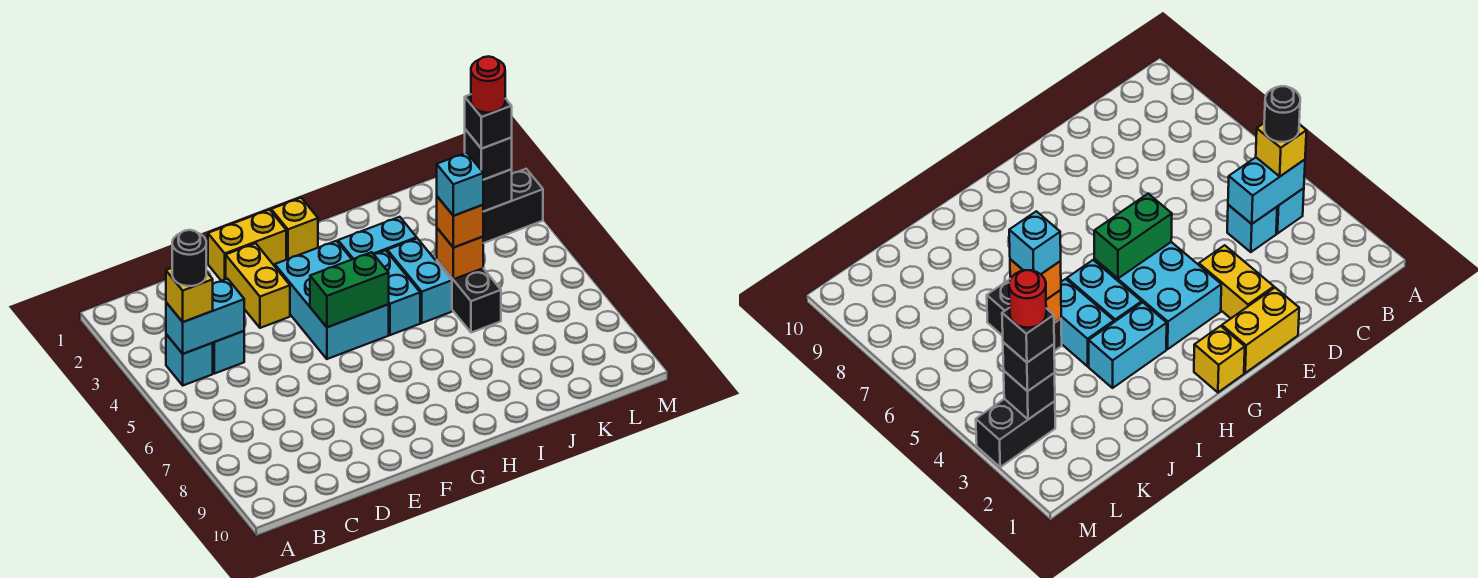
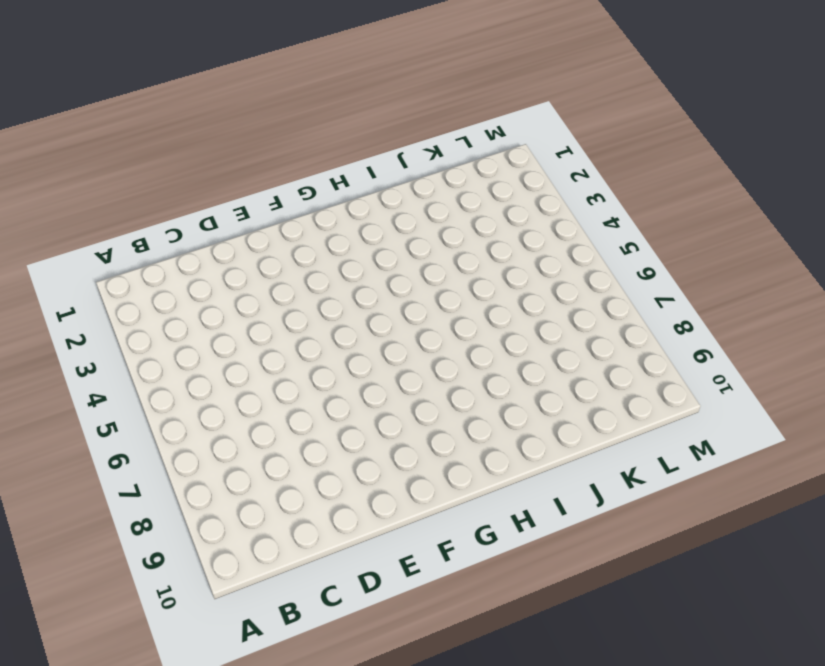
none -> cyan brick B4 level 1
none -> cyan brick C4 level 1
none -> yellow brick E1:F1 level 1

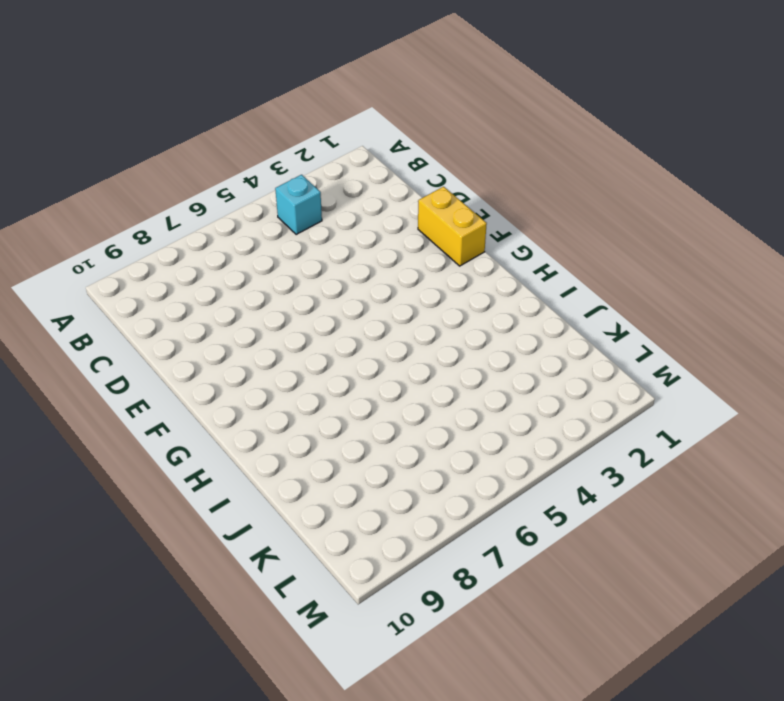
none -> cyan brick C4 level 1
none -> yellow brick E2:E3 level 1
none -> cyan brick F3:G5 level 1

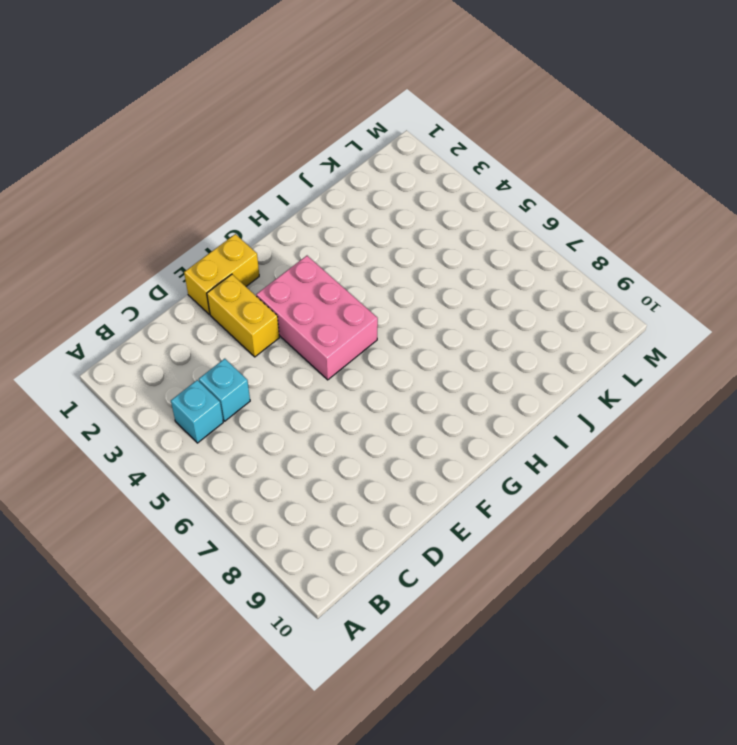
pink brick F3:G5 level 1 -> cyan brick F3:G5 level 1
none -> yellow brick G1 level 1
none -> cyan brick H3:I3 level 1
none -> cyan brick H4:H5 level 1

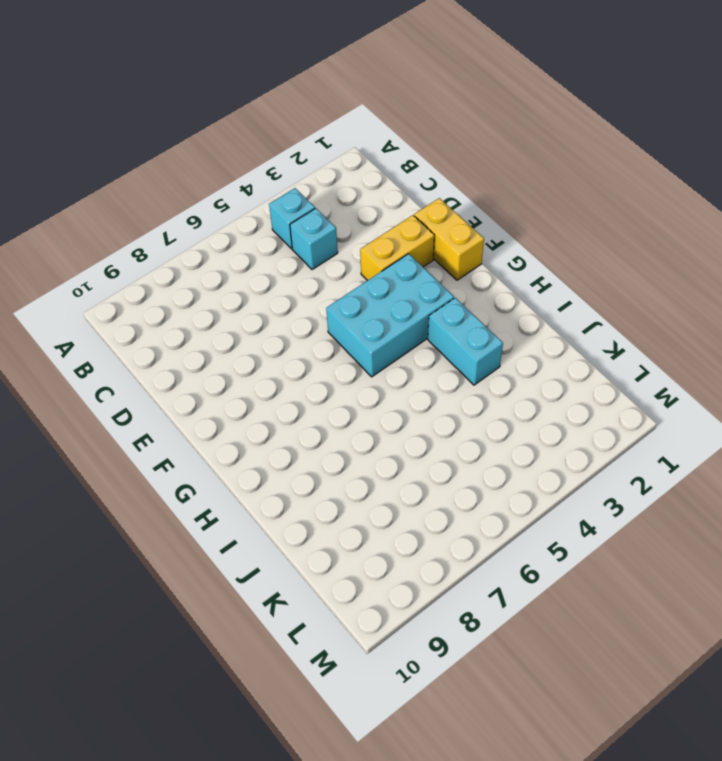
none -> yellow brick G1 level 1
none -> cyan brick H4:H5 level 1
none -> cyan brick I4:I5 level 1

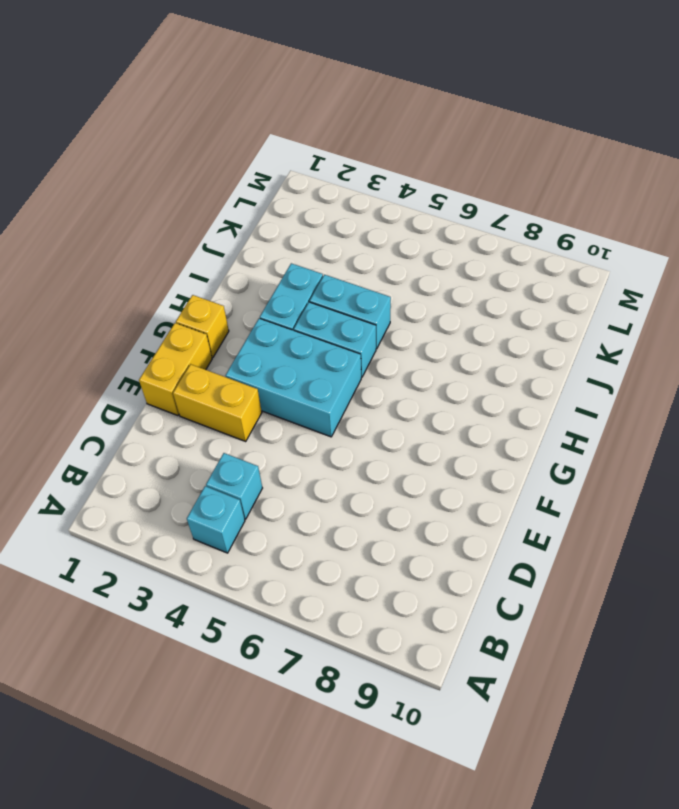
none -> black brick J5:J6 level 1
none -> black brick L3:M3 level 1
none -> cyan brick B4:C4 level 2

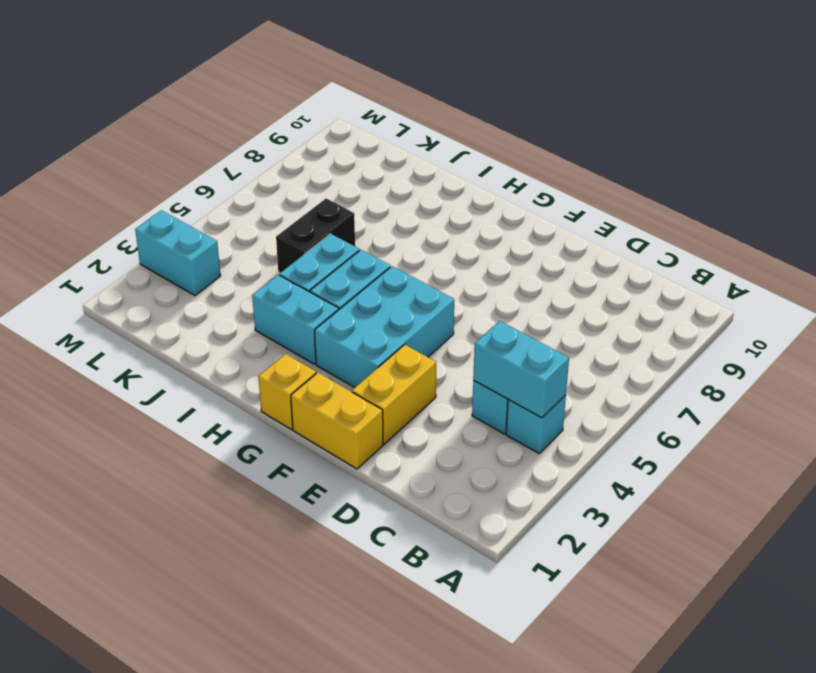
cyan brick L3:M3 level 1 -> black brick L3:M3 level 1
none -> green brick F5:G5 level 2
none -> orange brick J5 level 2
none -> black brick L3 level 2

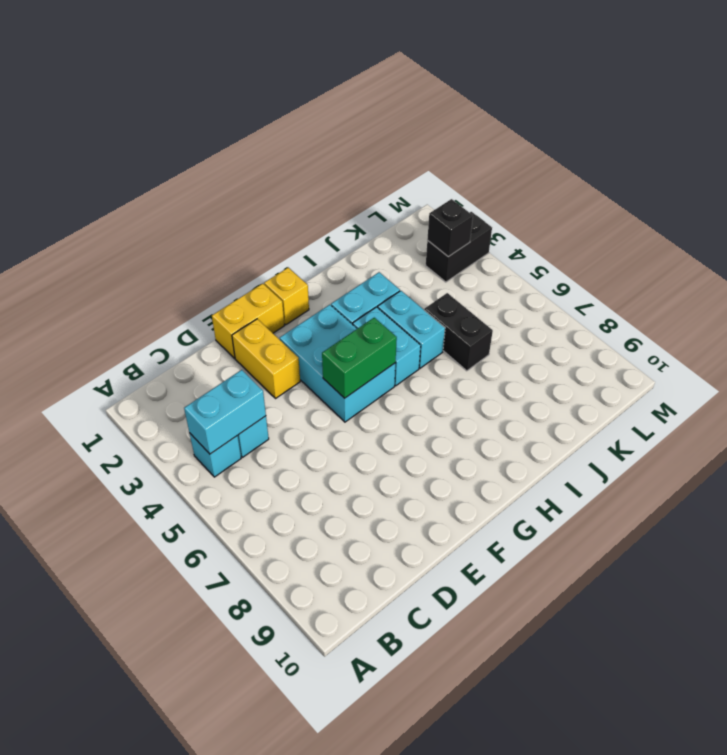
none -> orange brick J5 level 2
none -> yellow brick B4 level 3
none -> orange brick J5 level 3

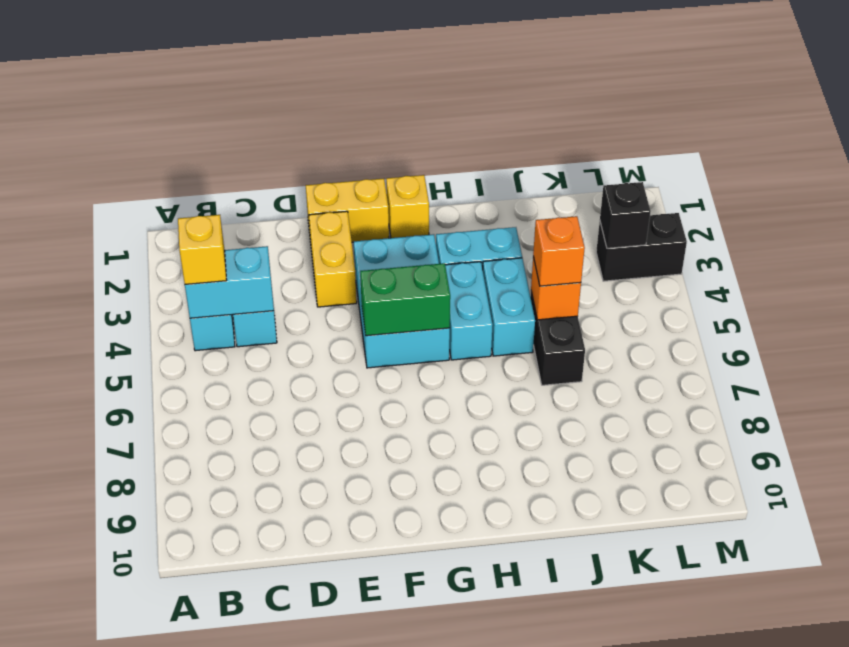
none -> black brick L3 level 3
none -> black round brick B4 level 4
none -> cyan brick J5 level 4

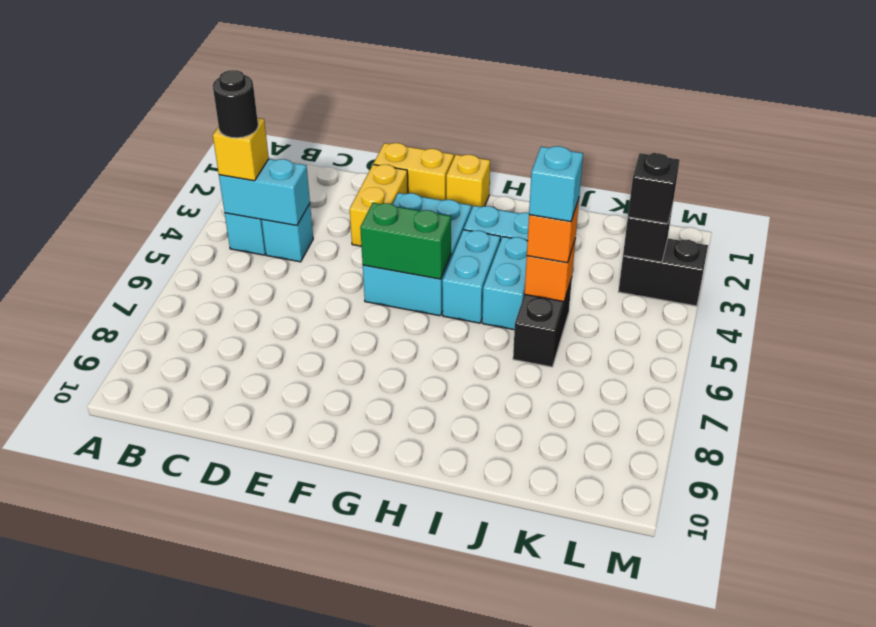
none -> black brick L3 level 4
none -> red round brick L3 level 5

